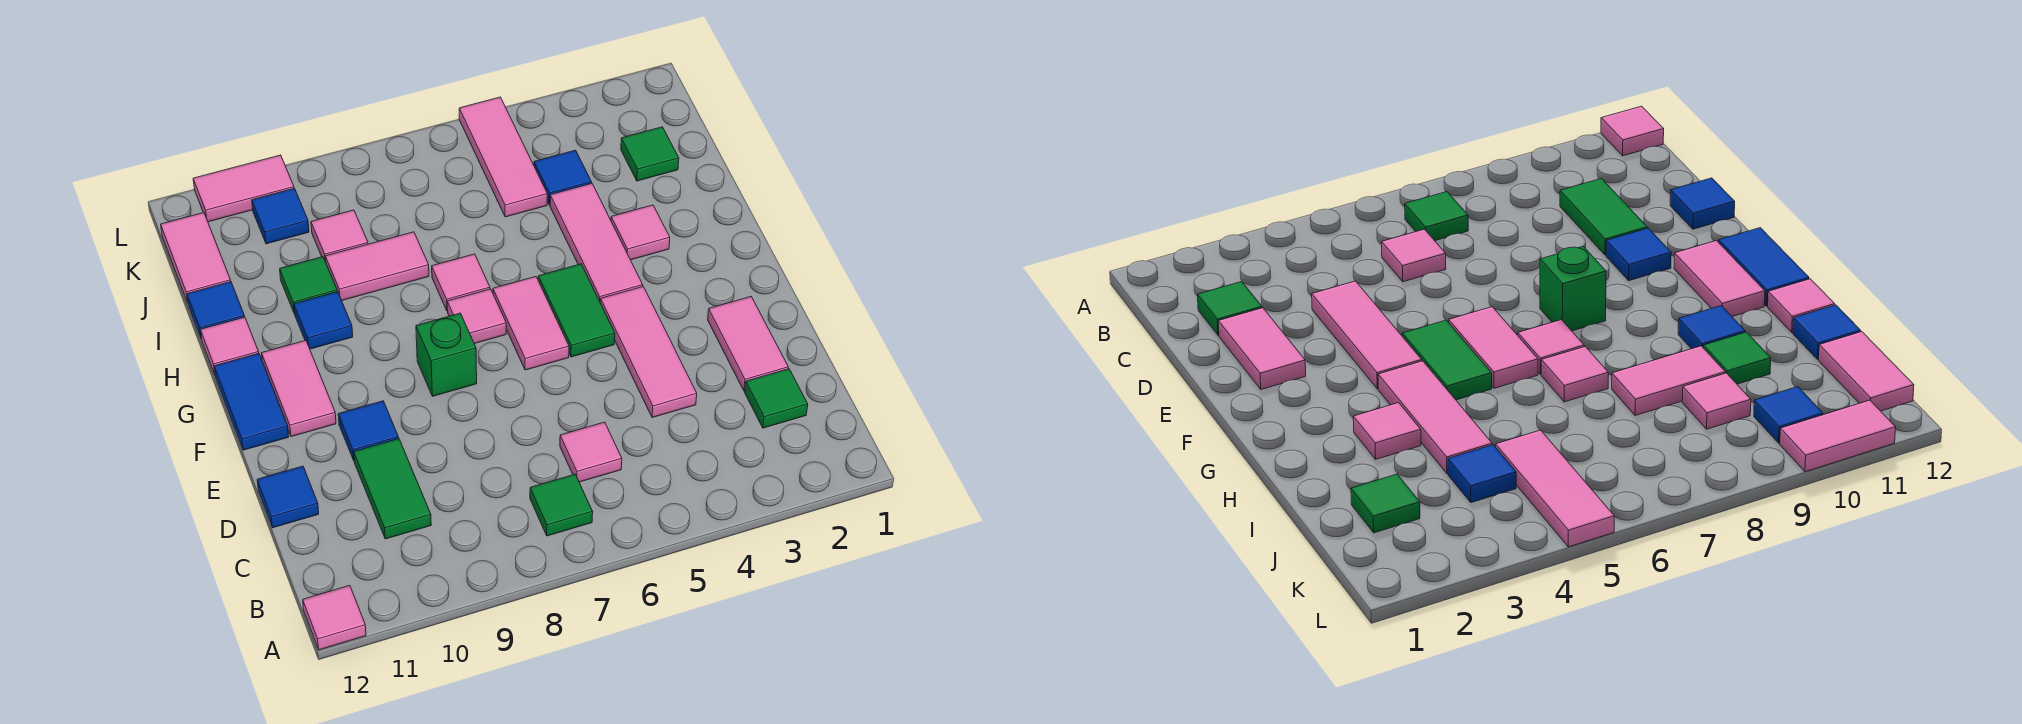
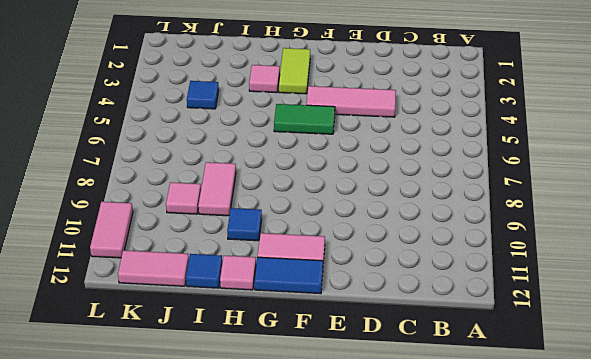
lime tile G2:G3 level 1 -> none
none -> pink tile A12 level 1
none -> green tile B7 level 1
none -> green tile C2 level 1
none -> pink tile C6 level 1

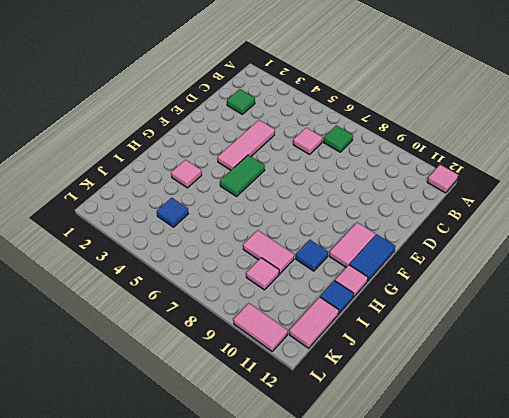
none -> green tile C10:D10 level 1
none -> pink tile D2:E2 level 1
none -> blue tile D12 level 1
none -> blue tile E10 level 1

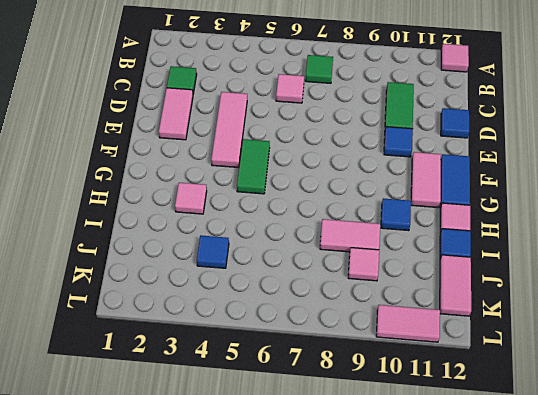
none -> pink tile F6:G6 level 1
none -> green brick F8 level 1
none -> pink tile G4:I4 level 1
none -> pink tile G7 level 1

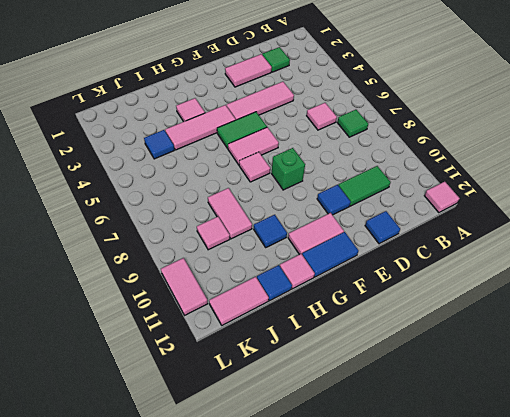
none -> pink tile H7 level 1
none -> green tile I10 level 1
none -> green tile J2 level 1
none -> pink tile J5:L5 level 1

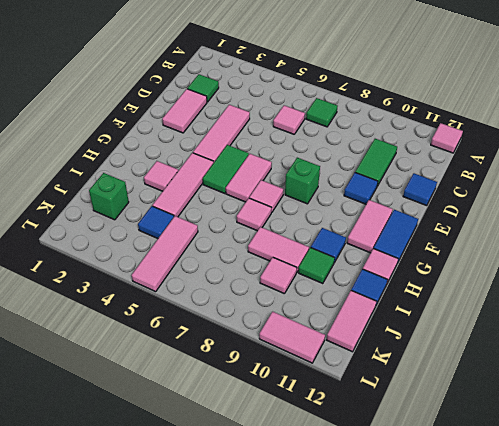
green brick J2 level 1 -> green tile J2 level 1
none -> blue tile K10 level 1

